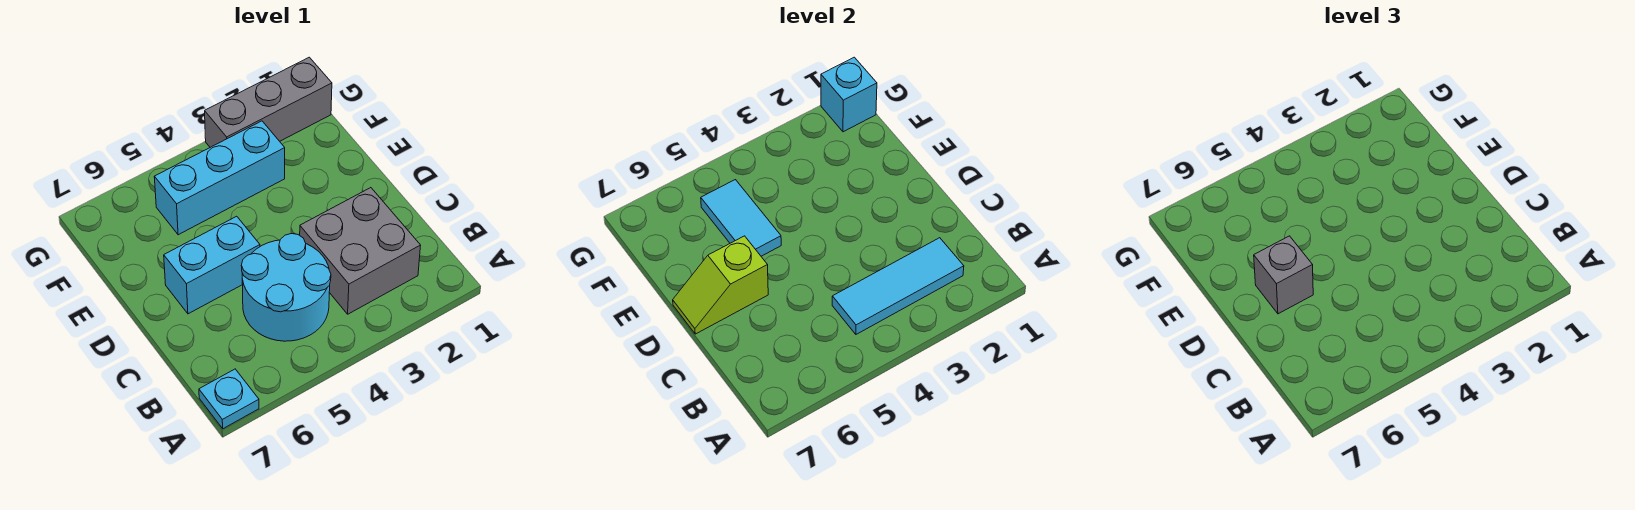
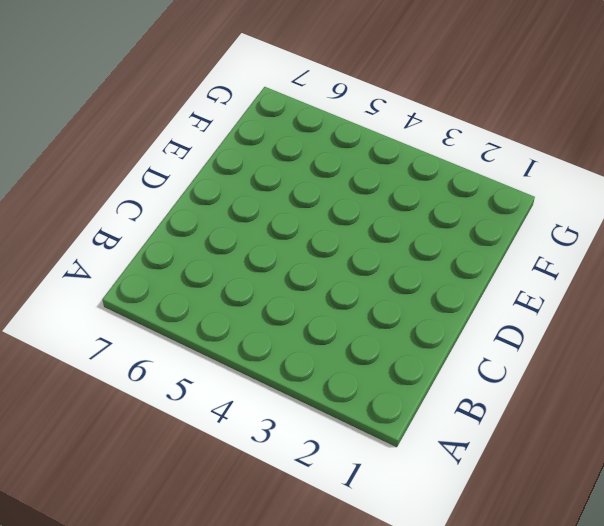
none -> cyan plate A7 level 1
none -> grey brick B2:C3 level 1

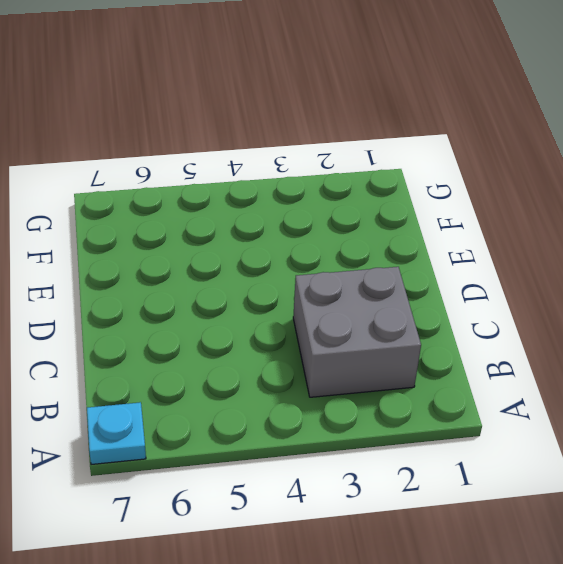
none -> cyan round brick B4:C5 level 1
none -> cyan brick D5:D6 level 1

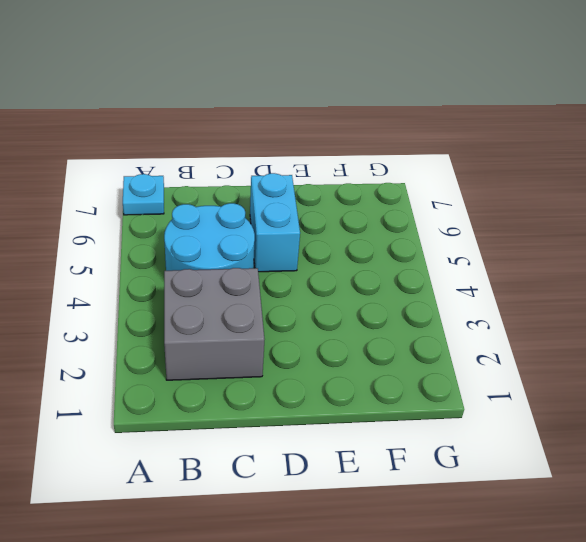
none -> cyan brick F3:F5 level 1
none -> grey brick G1:G3 level 1

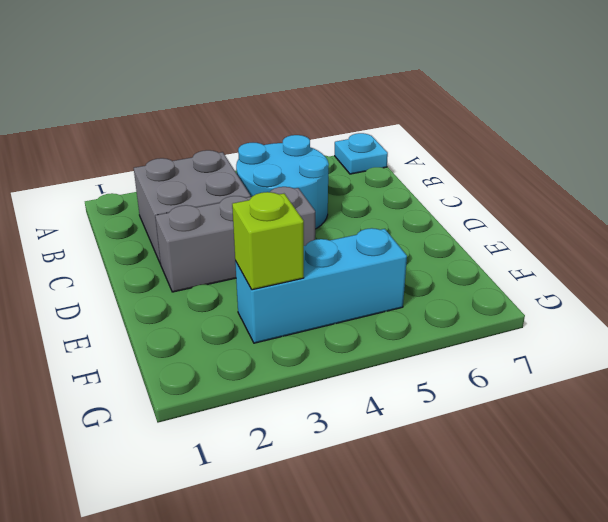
grey brick D2:D4 level 1 -> grey brick G1:G3 level 1
lime brick F3 level 2 -> none
none -> cyan brick D5:D6 level 1
none -> cyan tile B2:B4 level 2

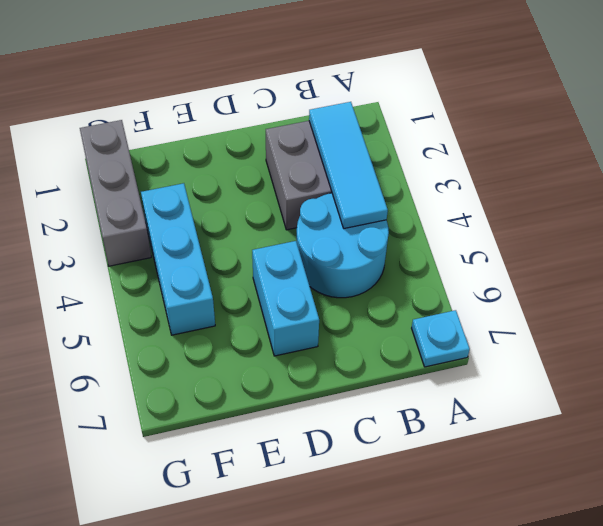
none -> lime slope D6:D7 level 2 top 6
none -> cyan tile E5:F5 level 2

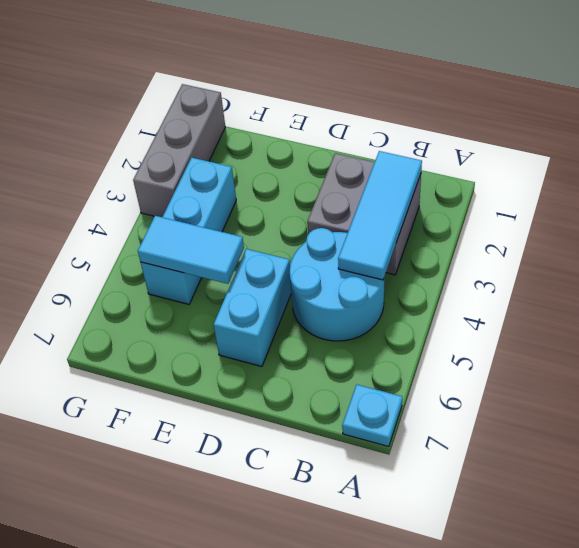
none -> lime slope D6:D7 level 2 top 6
none -> cyan brick G1 level 2

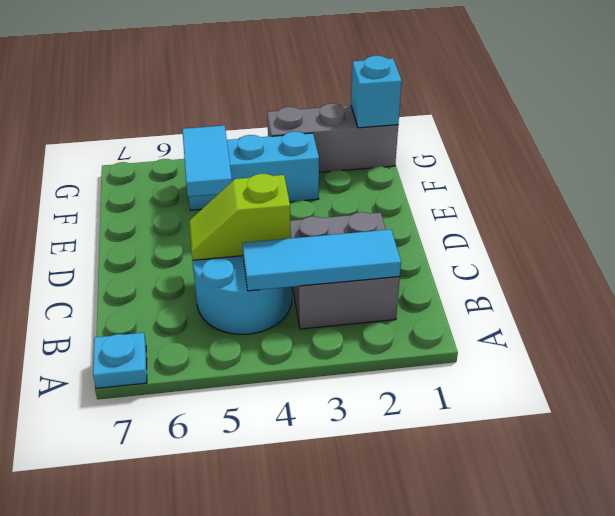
lime slope C4:C5 level 2 top 4 -> lime slope D6:D7 level 2 top 6
none -> cyan brick D5:D6 level 1
none -> grey brick D6 level 3

